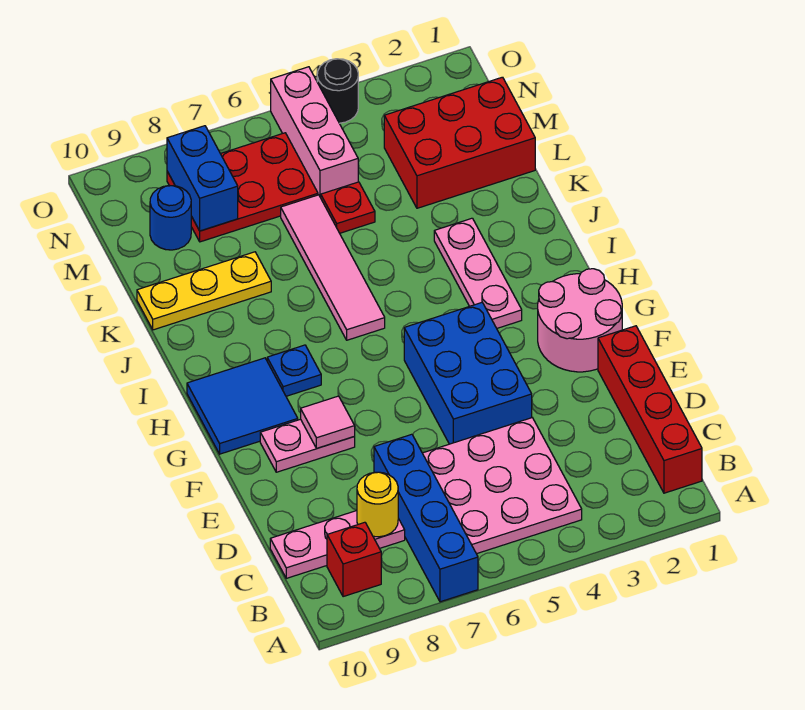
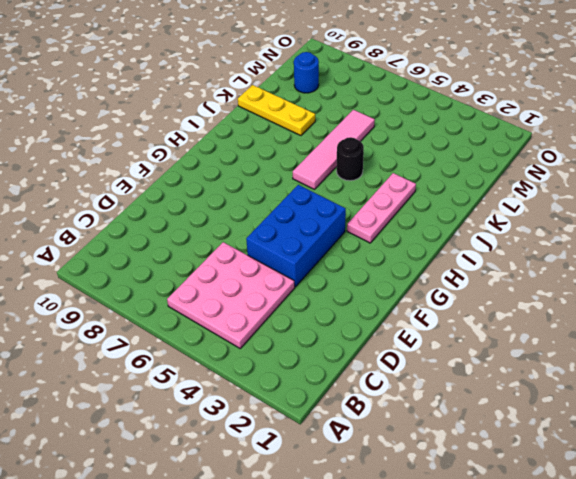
black round brick J5 level 1 -> black round brick O4 level 1
none -> blue brick A7:D7 level 1
none -> red brick B1:E1 level 1
none -> red brick B9 level 1

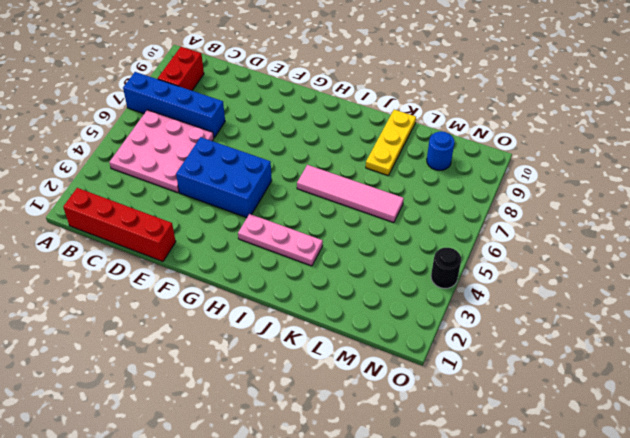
red brick B8:B9 level 1 -> red brick B9 level 1
none -> pink plate C8:C10 level 1
none -> pink round brick F1:G2 level 1
none -> pink plate F8:F9 level 1

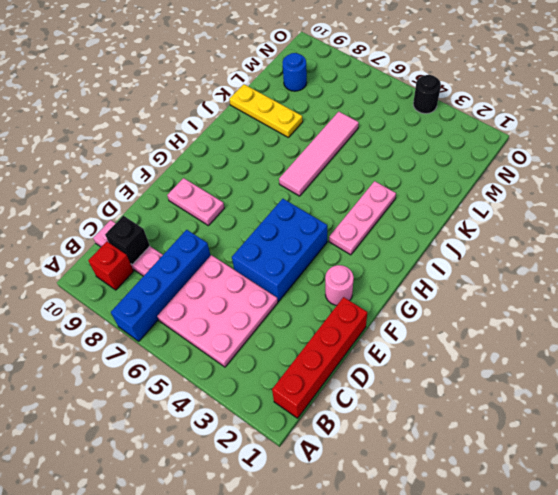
black brick C9 level 2 -> none
pink round brick F2 level 1 -> pink round brick F1:G2 level 1
none -> blue tile G9:H10 level 1
none -> blue plate H8 level 1
none -> red brick L1:M3 level 1

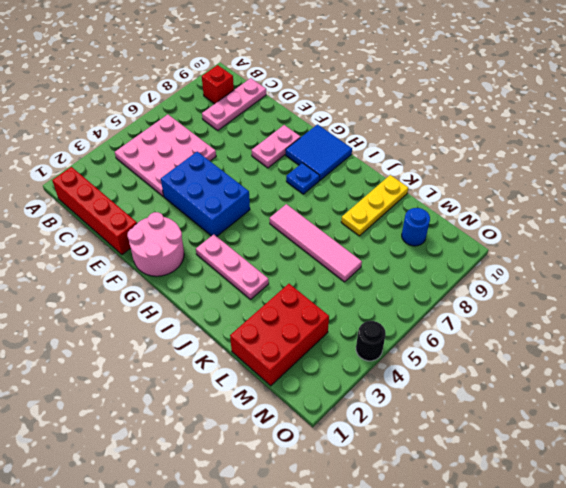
none -> blue brick A7:D7 level 1
none -> red plate L5 level 1
none -> pink brick M5:O5 level 1

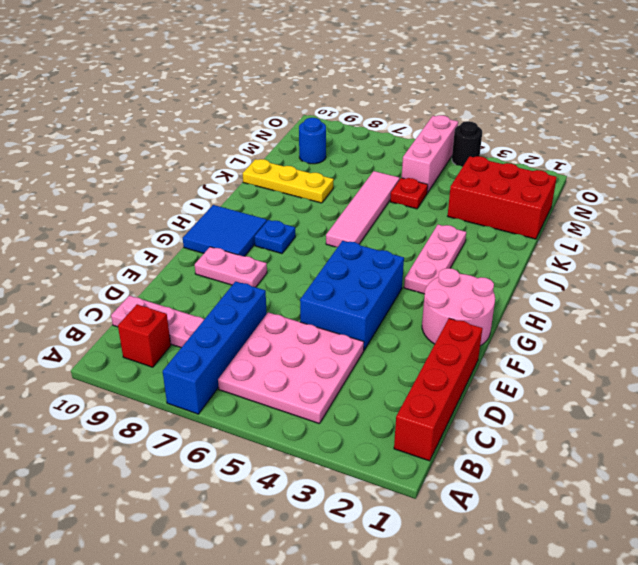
none -> red plate M6:N8 level 1
none -> yellow round brick C8 level 2
none -> pink tile F8 level 2

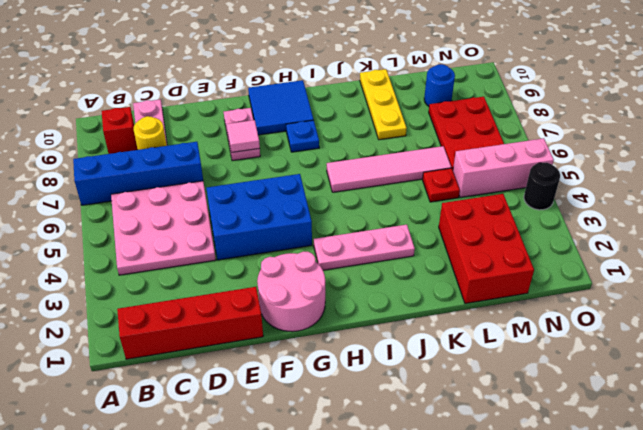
none -> blue brick M8:N8 level 2

